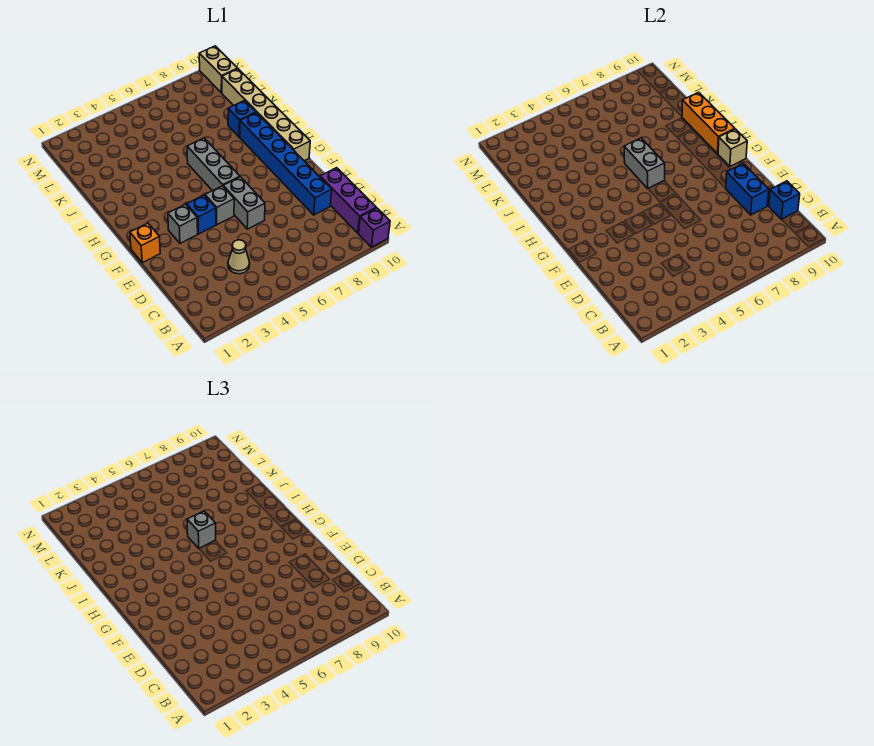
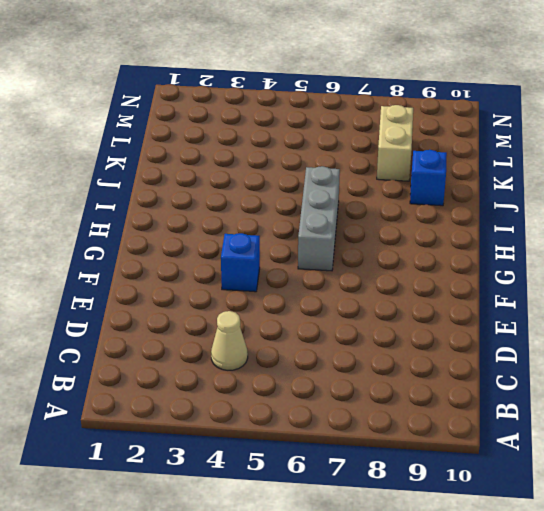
tan brick K8:L8 level 1 -> tan brick M10:N10 level 1
none -> purple brick A10 level 1
none -> purple brick B10:D10 level 1
none -> blue brick D9:I9 level 1

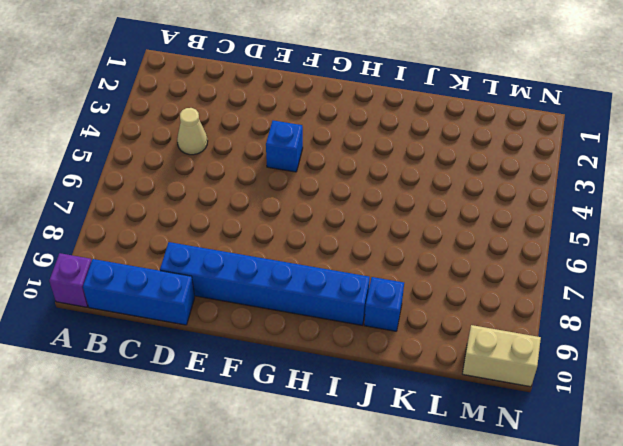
blue brick B10:D10 level 1 -> purple brick B10:D10 level 1
none -> grey brick E6:F6 level 1
none -> orange brick F1 level 1
none -> grey brick F3 level 1

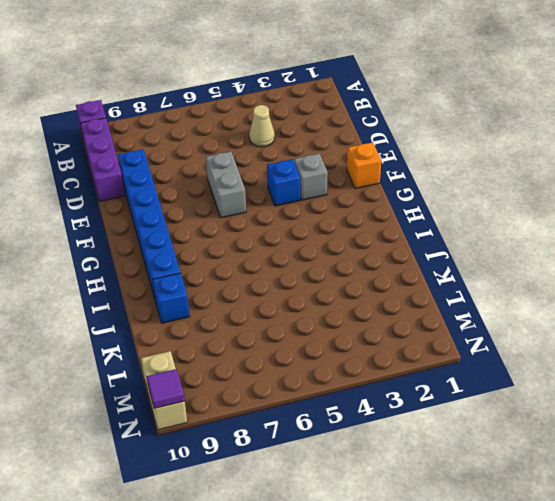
purple tile N10 level 2 -> none
none -> grey brick F5 level 1
none -> grey brick G6:I6 level 1
none -> tan brick G10:L10 level 1

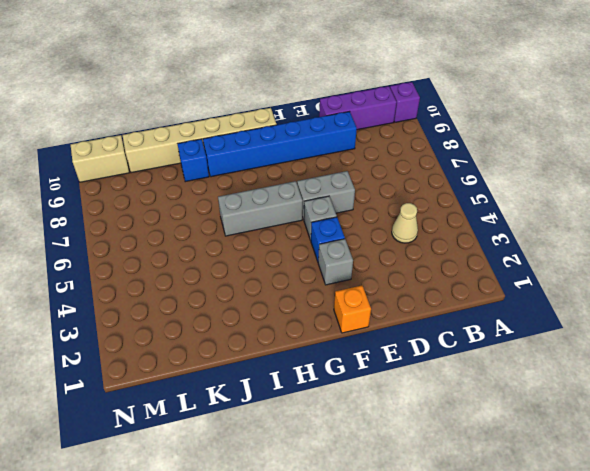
none -> blue brick C10 level 2
none -> blue brick D9:E9 level 2
none -> tan brick G10 level 2

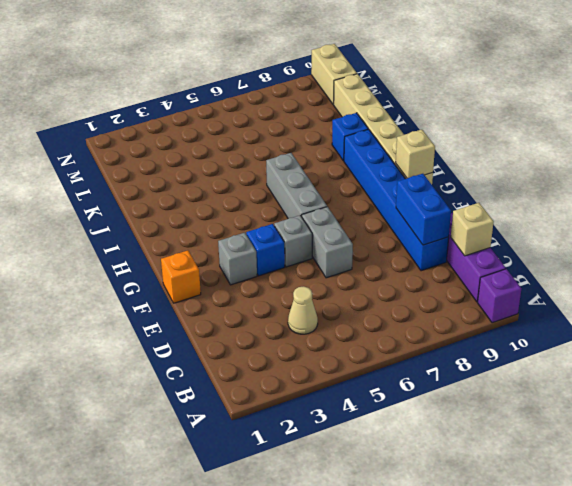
tan brick C10 level 2 -> blue brick C10 level 2
none -> grey brick H6:I6 level 2
none -> orange brick H10:J10 level 2
none -> grey brick I6 level 3

